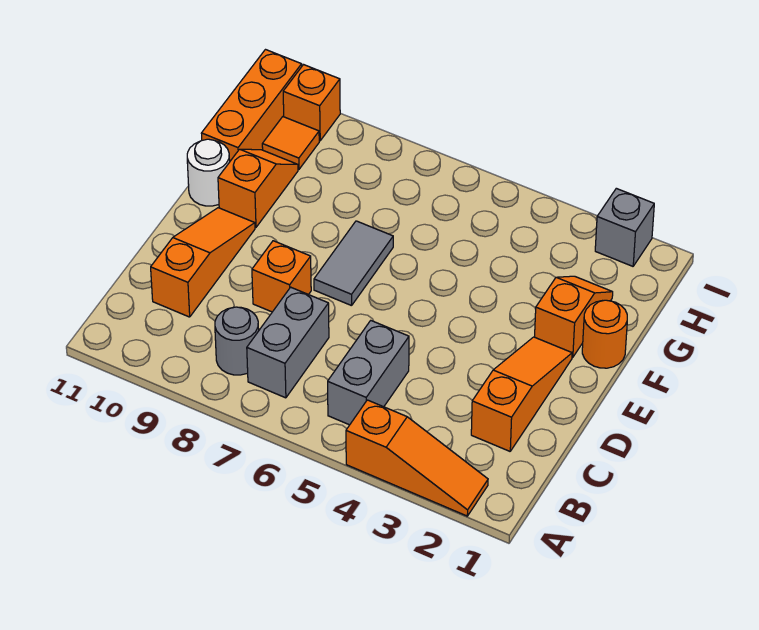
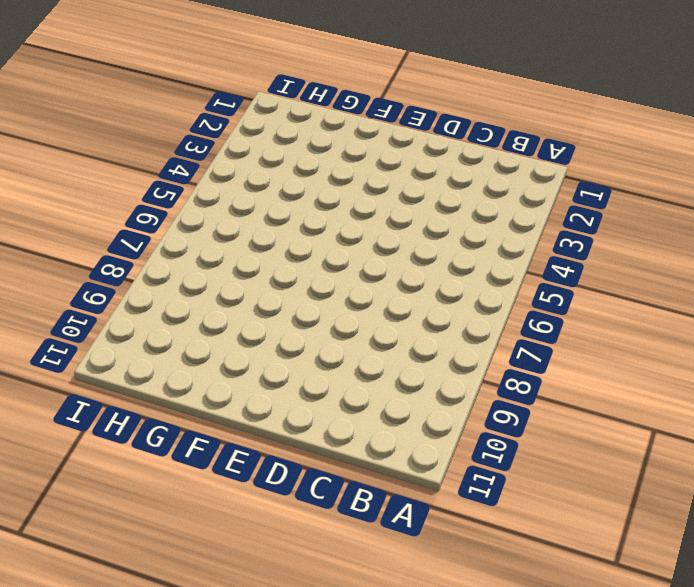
none -> orange slope A2:A4 level 1 top 4
none -> grey brick B5:C5 level 1
none -> grey brick B7:C7 level 1

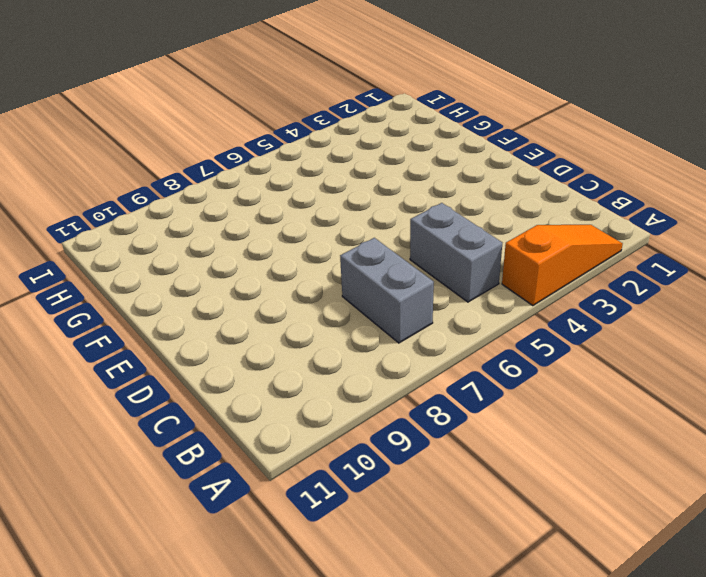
none -> grey round brick B8 level 1
none -> orange slope C2:E2 level 1 top C
none -> orange slope C10:E10 level 1 top C

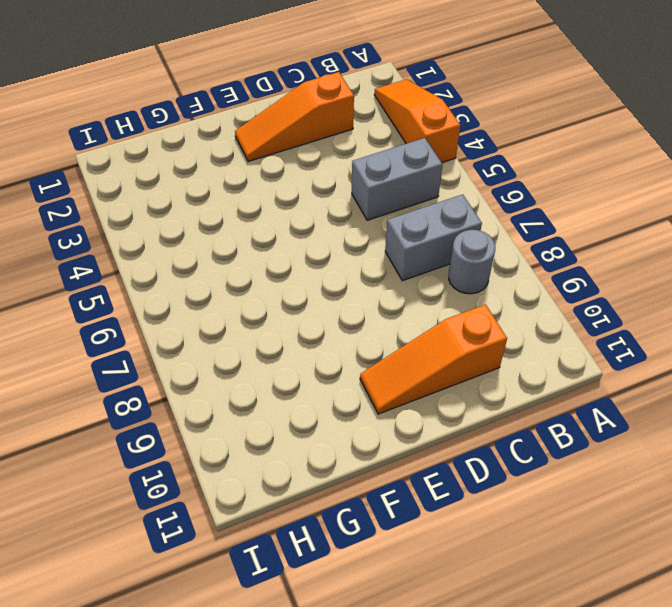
none -> orange brick D8 level 1
none -> grey tile E7:F7 level 1
none -> orange round brick F1 level 1

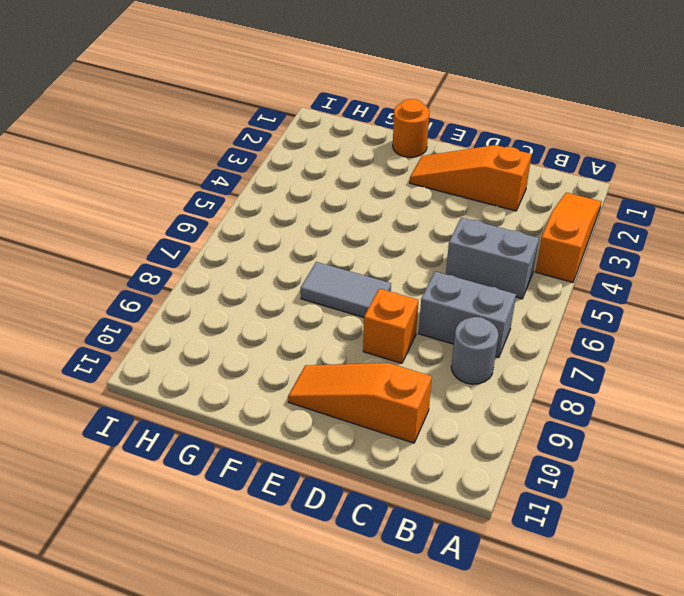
none -> orange slope F2:G2 level 1 top F
none -> orange slope F10:G10 level 1 top F
none -> white round brick F11 level 1

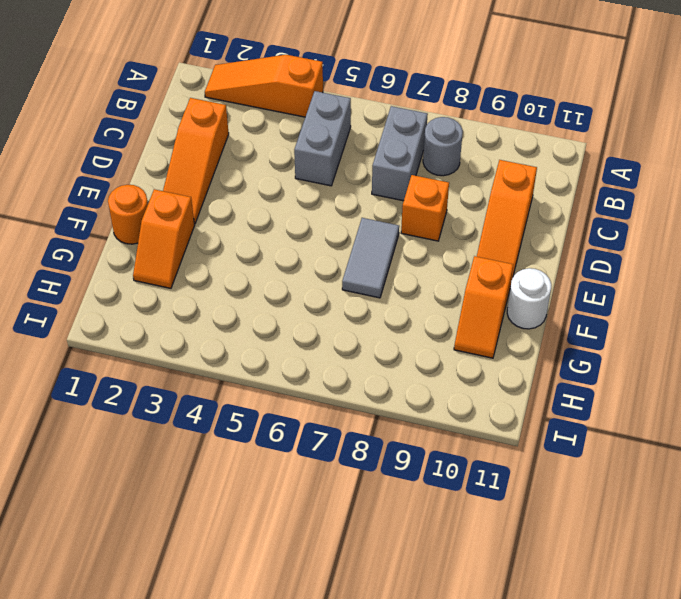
none -> orange brick G11:I11 level 1
none -> orange tile H10 level 1
none -> grey brick I2 level 1

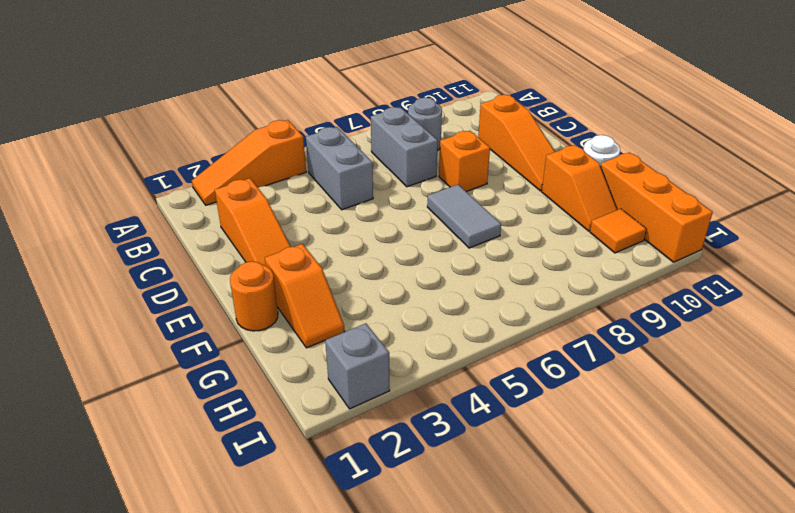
none -> orange brick I10 level 1

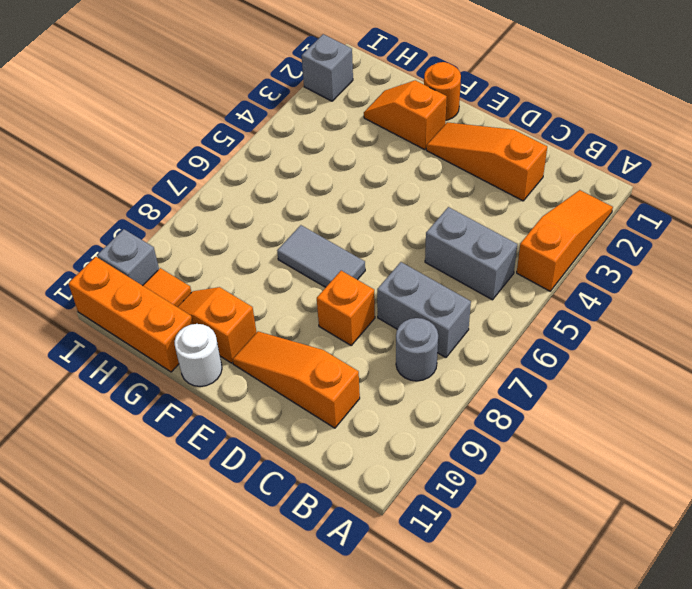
grey brick I10 level 1 -> orange brick I10 level 1

